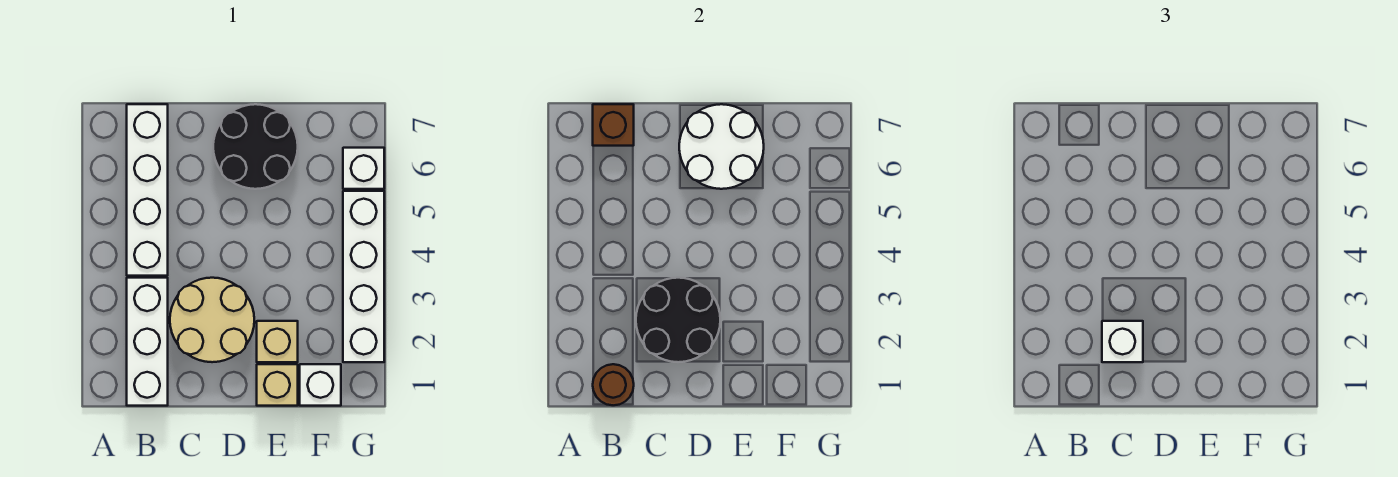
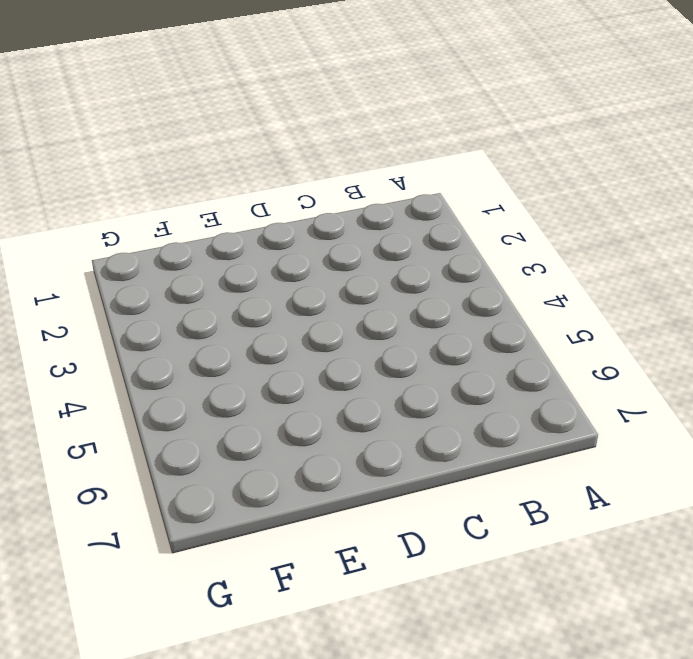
none -> white brick B1:B3 level 1
none -> white brick B4:B7 level 1
none -> tan round brick C2:D3 level 1

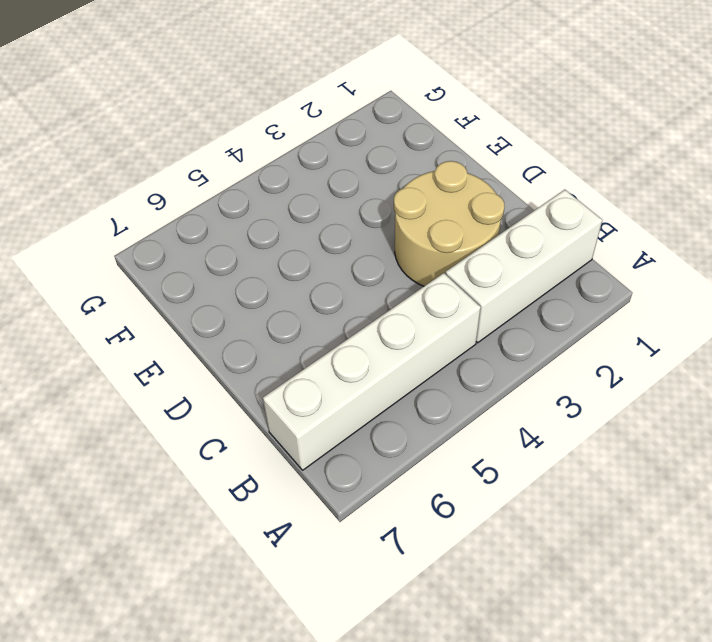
none -> black round brick D6:E7 level 1
none -> tan brick E1 level 1
none -> tan brick E2 level 1

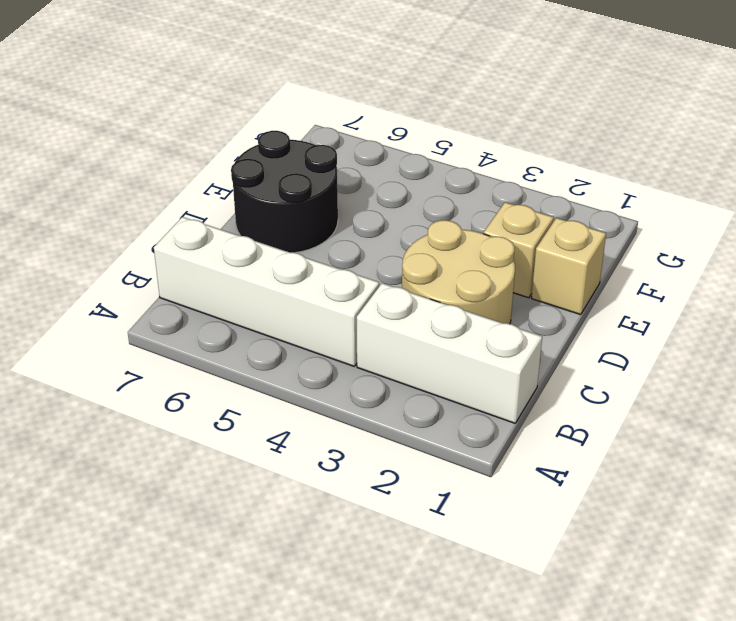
none -> white brick F1 level 1
none -> white brick G2:G5 level 1
none -> white brick G6 level 1

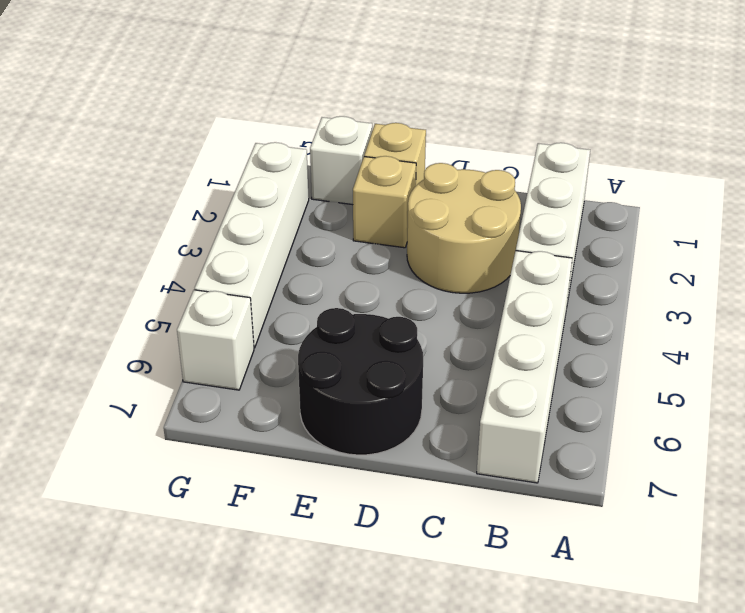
none -> brown round brick B1 level 2
none -> brown brick B7 level 2
none -> black round brick C2:D3 level 2

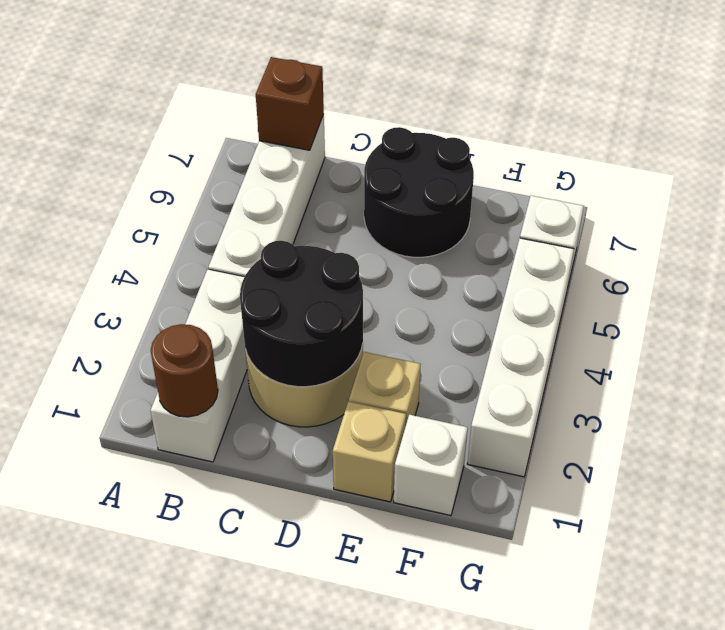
none -> white round brick D6:E7 level 2
none -> white brick C2 level 3

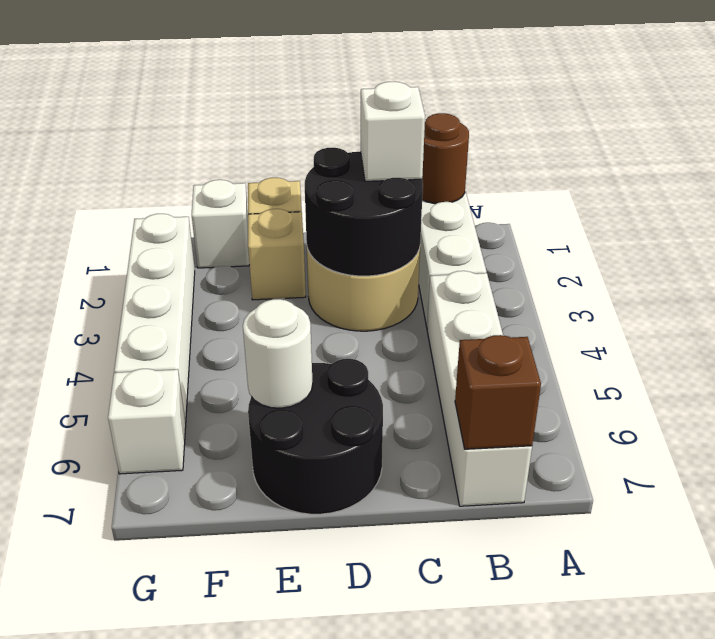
white round brick E6 level 2 -> white round brick D6:E7 level 2

